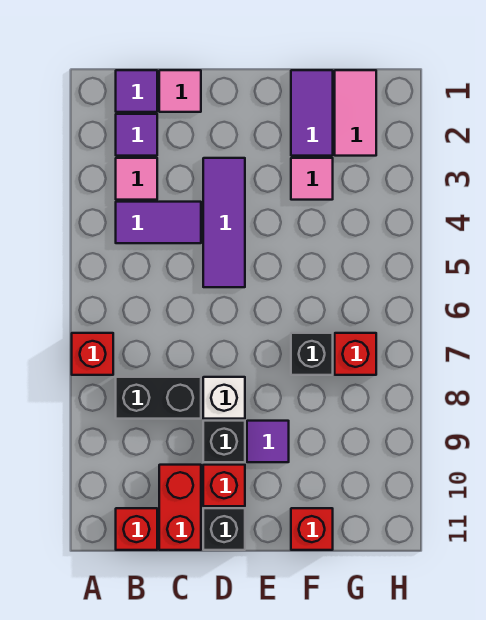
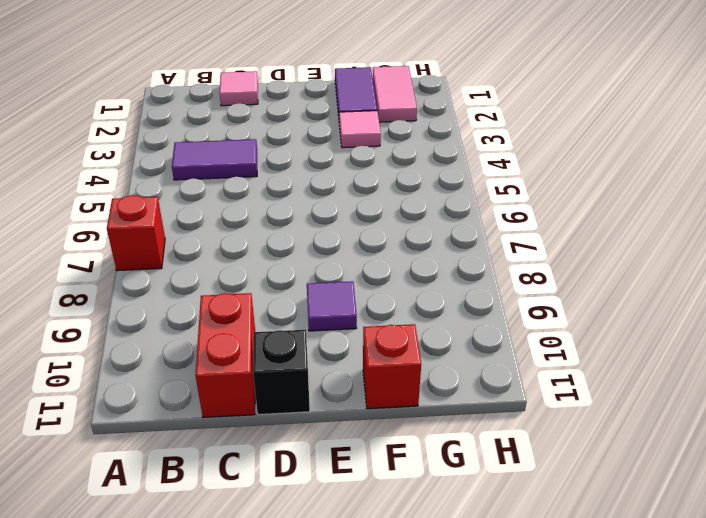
none -> purple tile B1 level 1
none -> purple tile B2 level 1
none -> pink tile B3 level 1

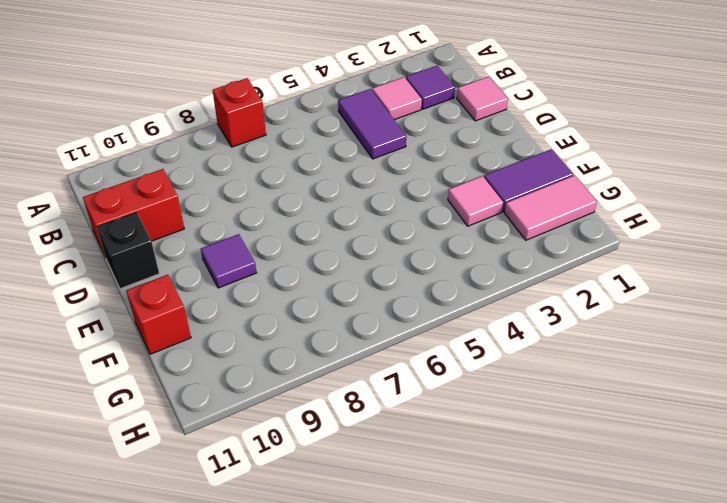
none -> purple tile B1 level 1
none -> black brick B8:C8 level 1
none -> red brick B11 level 1

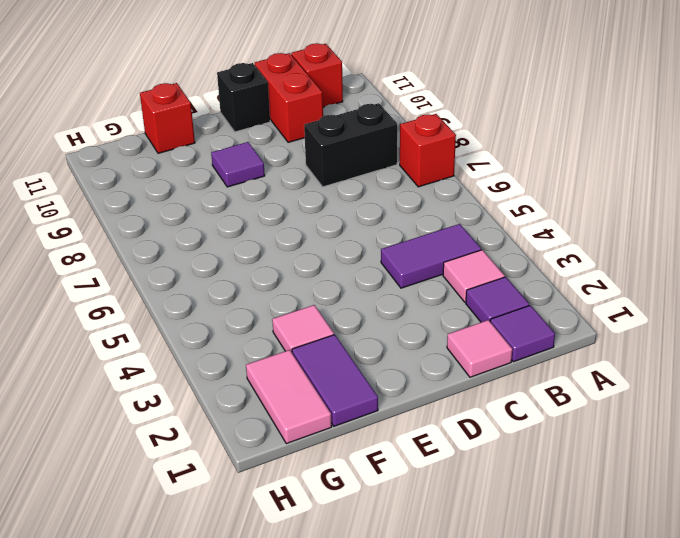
none -> purple tile D3:D5 level 1
none -> white brick D8 level 1
none -> black brick D9 level 1

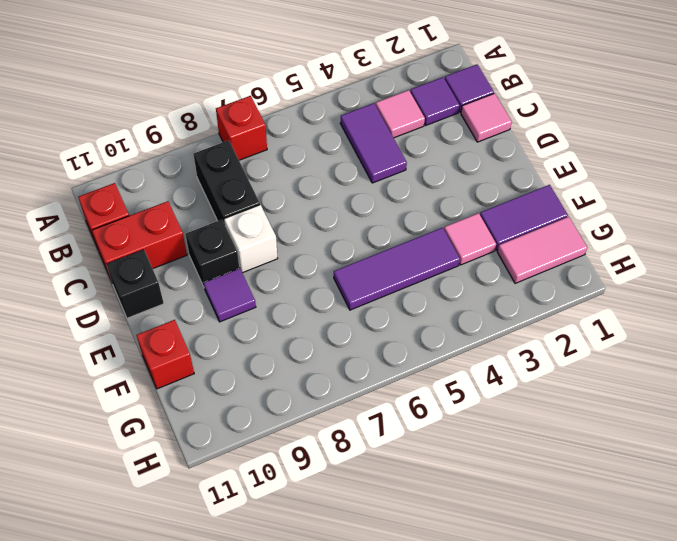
purple tile F4:F6 level 1 -> purple tile D3:D5 level 1
none -> red brick D10 level 1
none -> black brick F7 level 1
none -> red brick G7 level 1

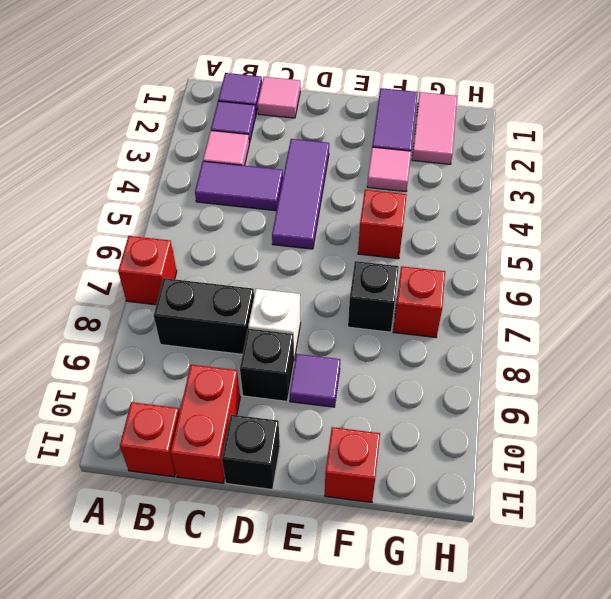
red brick F5 level 1 -> red brick D10 level 1

